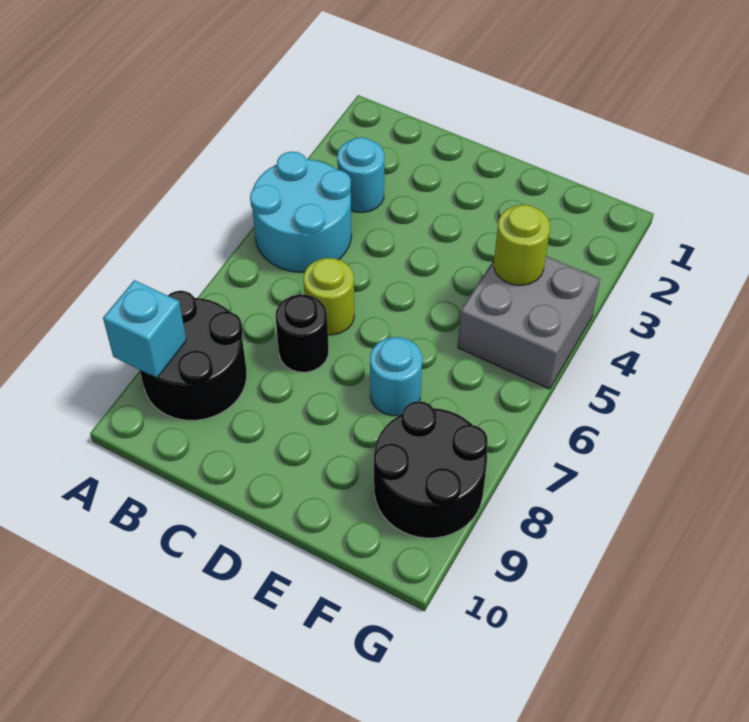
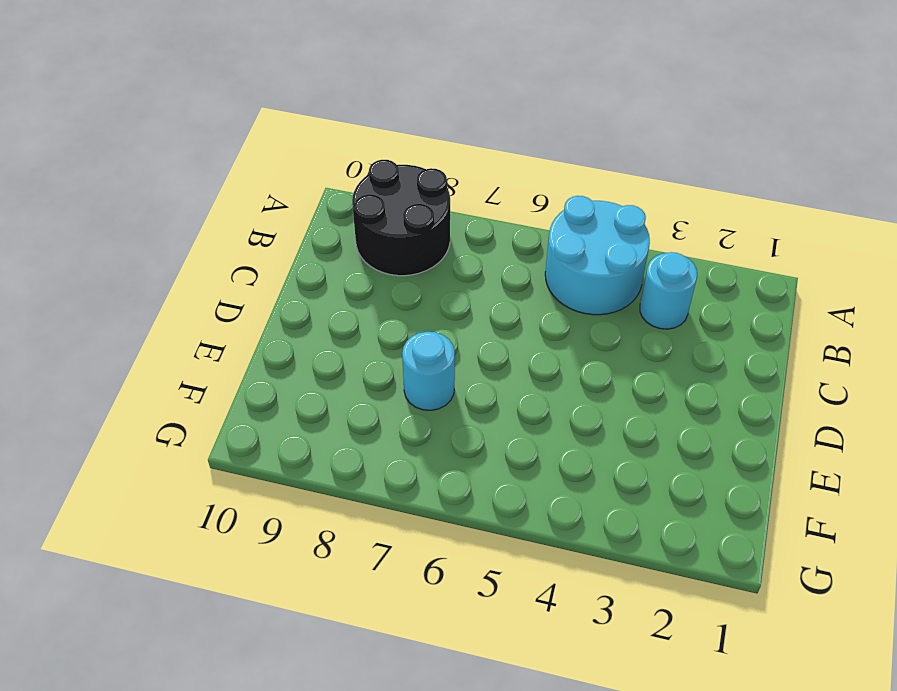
none -> lime round brick C6 level 1
none -> black round brick C7 level 1

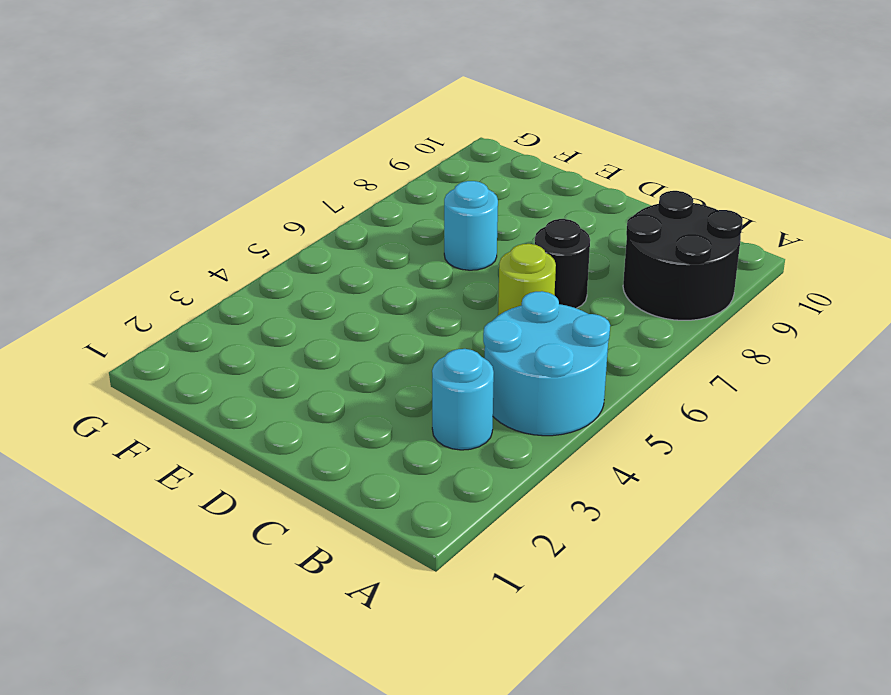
none -> grey brick F4:G5 level 1
none -> black round brick F8:G9 level 1

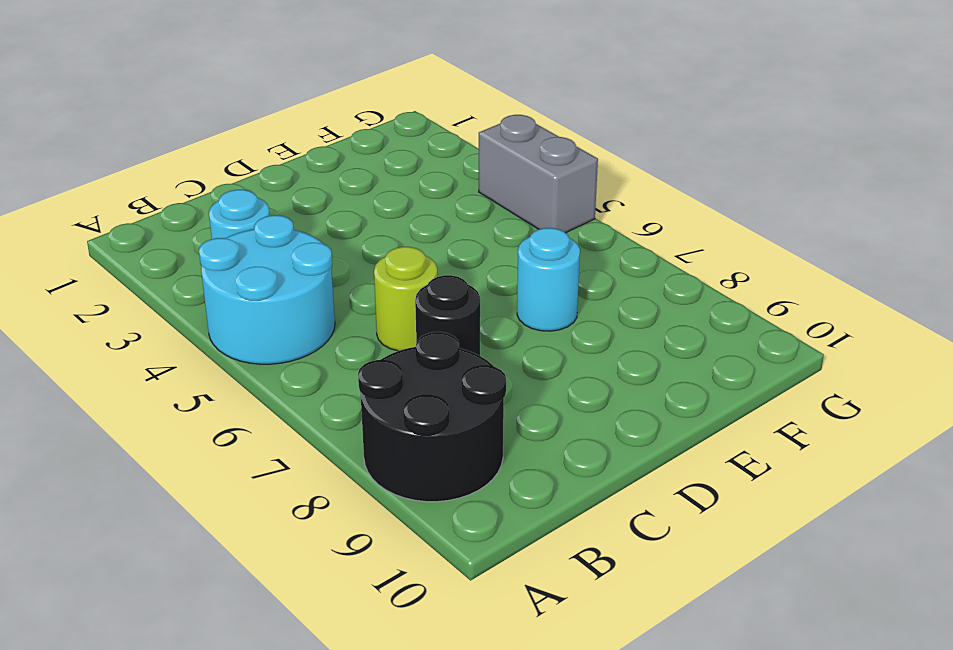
grey brick G4:G5 level 1 -> grey brick F4:G5 level 1
none -> black round brick F8:G9 level 1
none -> cyan brick A9 level 2

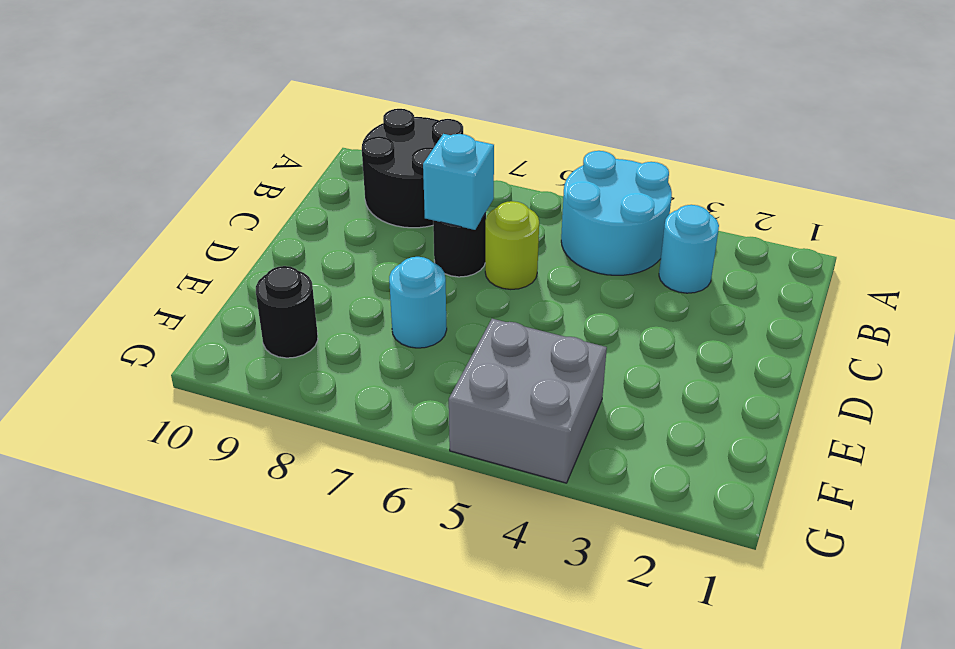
cyan brick C7 level 2 -> cyan brick A9 level 2
black round brick F9 level 1 -> black round brick F8:G9 level 1
none -> lime round brick F4 level 2

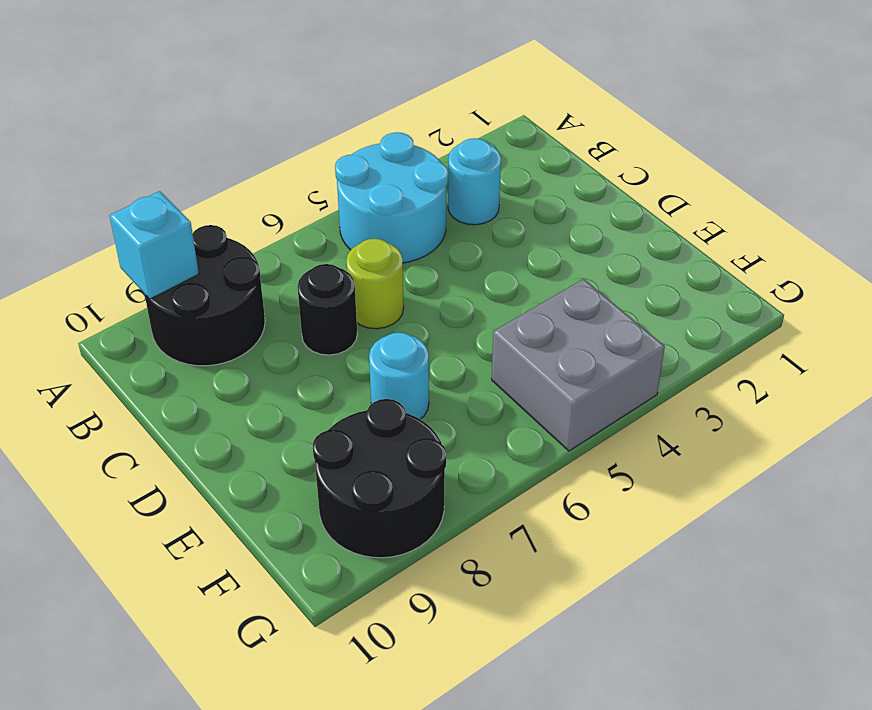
none -> lime round brick F4 level 2

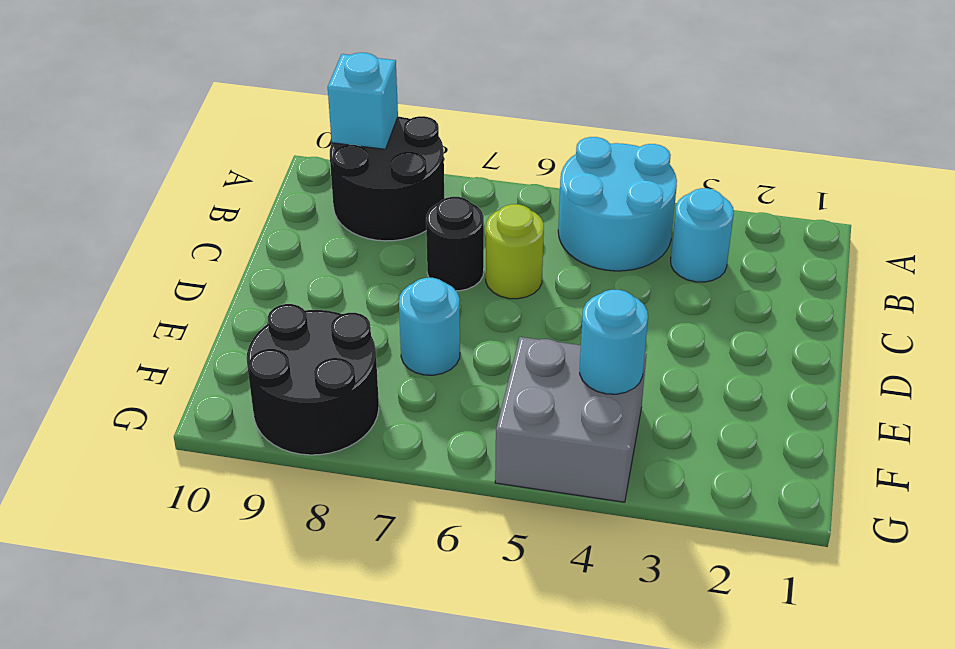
cyan round brick F4 level 2 -> lime round brick F4 level 2

